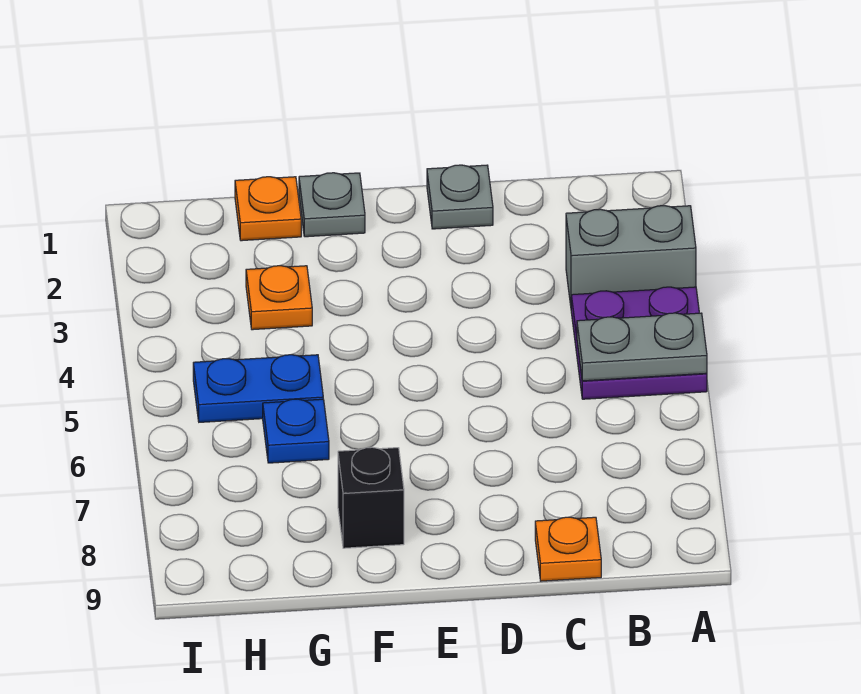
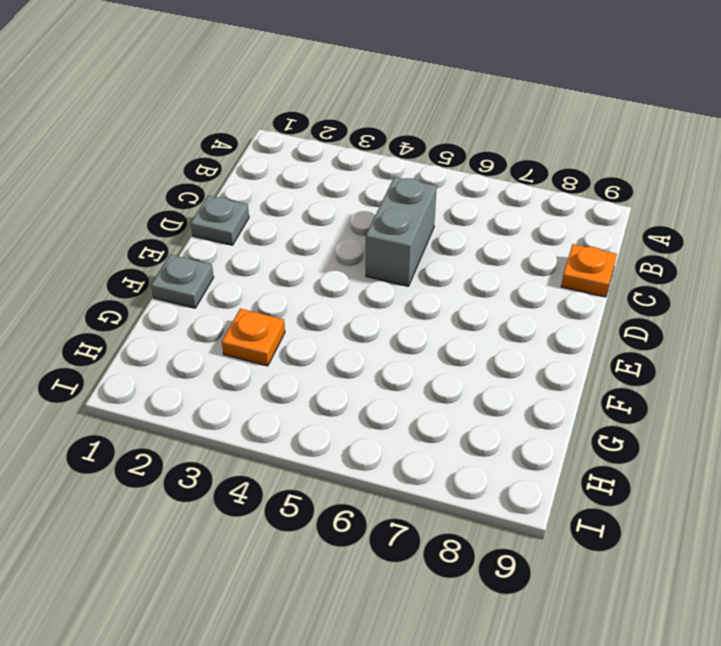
grey brick C5:D5 level 1 -> grey brick A3:B3 level 1
none -> purple plate A4:B5 level 1
none -> black brick F8 level 1

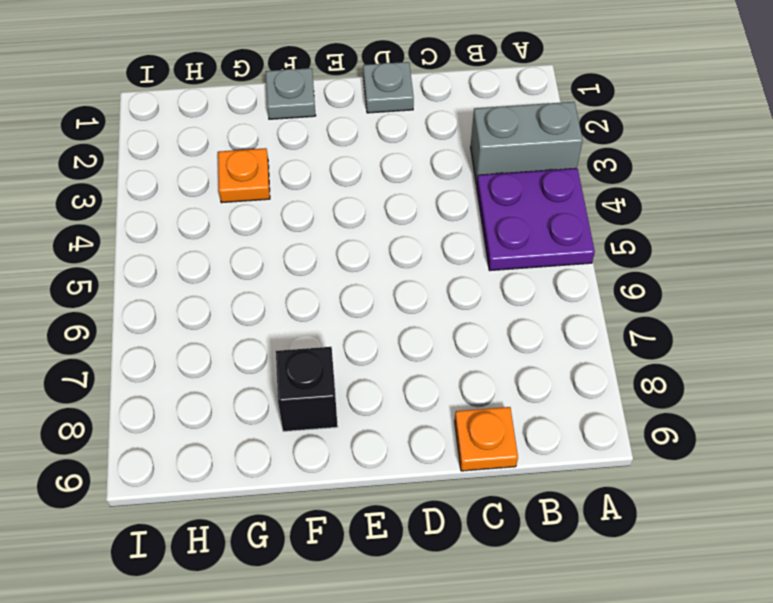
none -> orange plate G1 level 1
none -> blue plate G5:H5 level 1

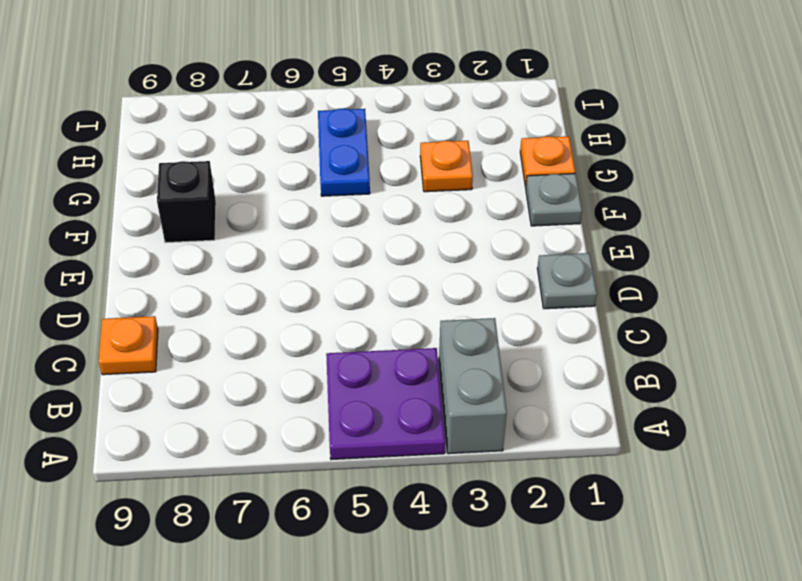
none -> blue plate G6 level 1
none -> grey plate A5:B5 level 2

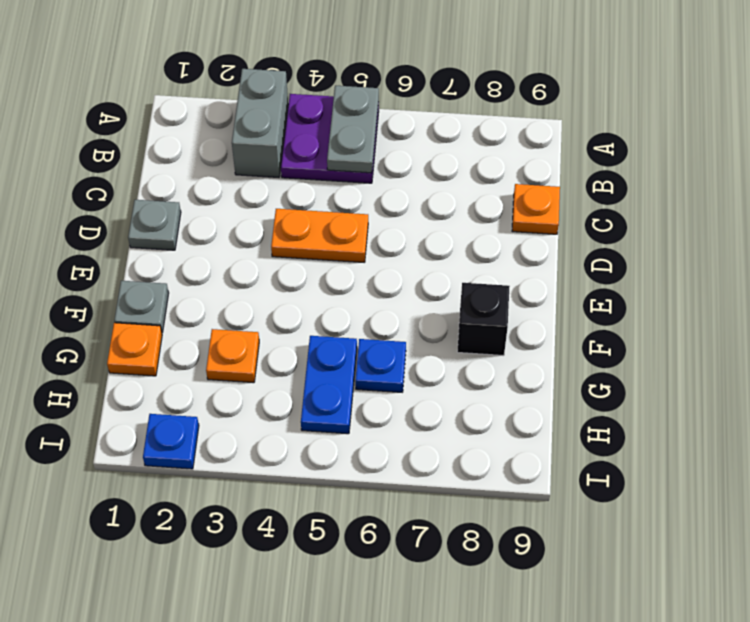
orange plate D4:D5 level 1 -> none
blue plate I2 level 1 -> none

